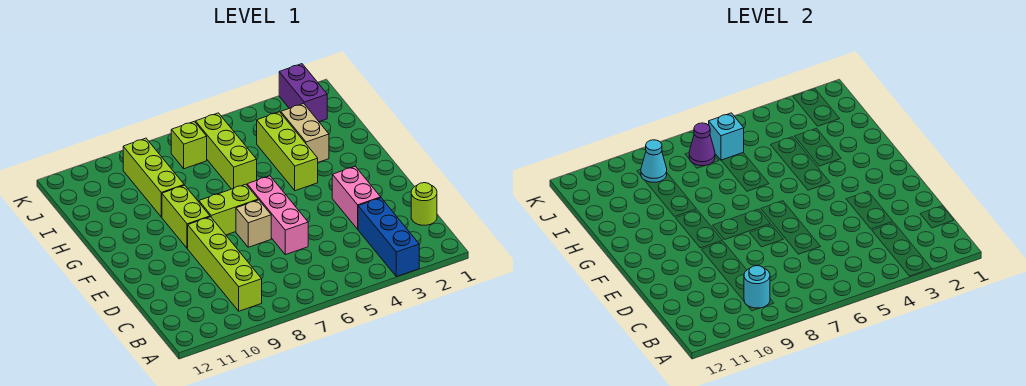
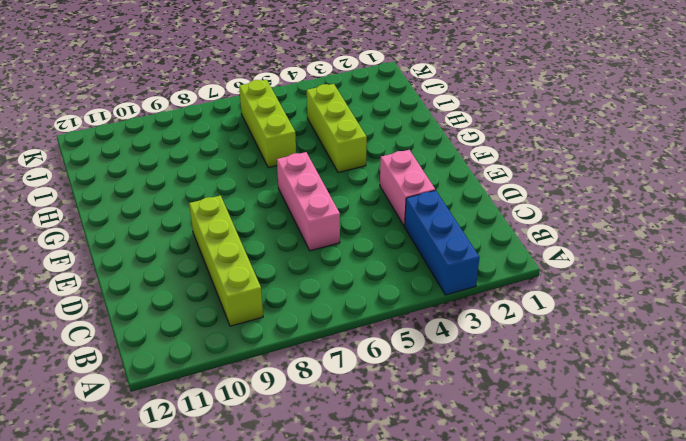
none -> lime round brick C1 level 1
none -> tan brick E7 level 1
none -> lime brick F7:F8 level 1

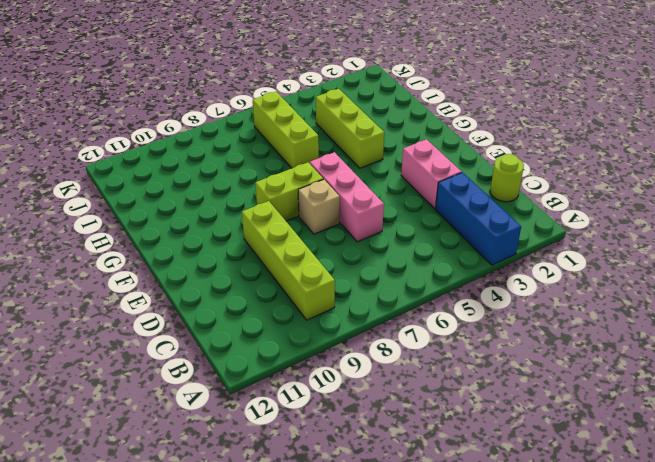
none -> lime brick F9:G9 level 1
none -> tan brick H3:I3 level 1
none -> lime brick H9:J9 level 1

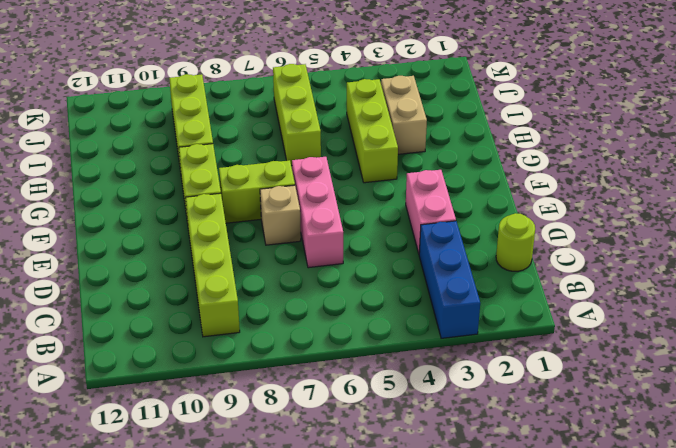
none -> purple brick J2:K2 level 1
none -> lime brick J7 level 1
none -> cyan round brick B9 level 2

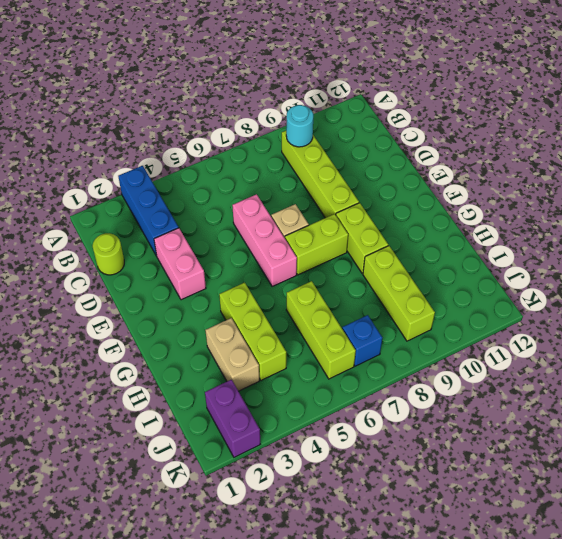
blue brick J7 level 1 -> lime brick J7 level 1
none -> cyan brick J6 level 2
none -> purple cone J7 level 2
none -> cyan cone J9 level 2

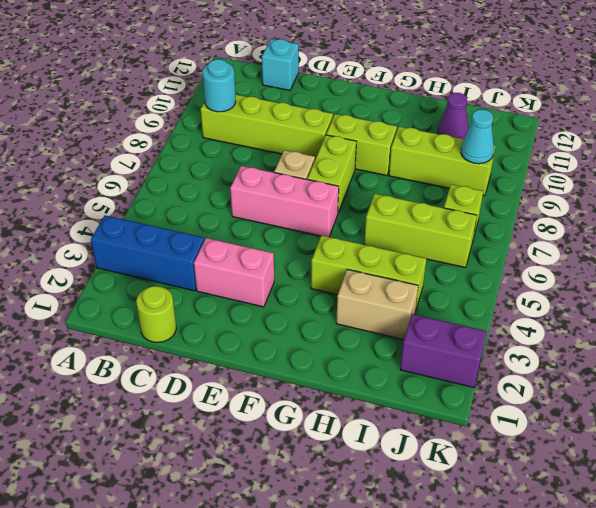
cyan brick C12 level 1 -> cyan brick J6 level 2
purple cone I11 level 1 -> purple cone J7 level 2

